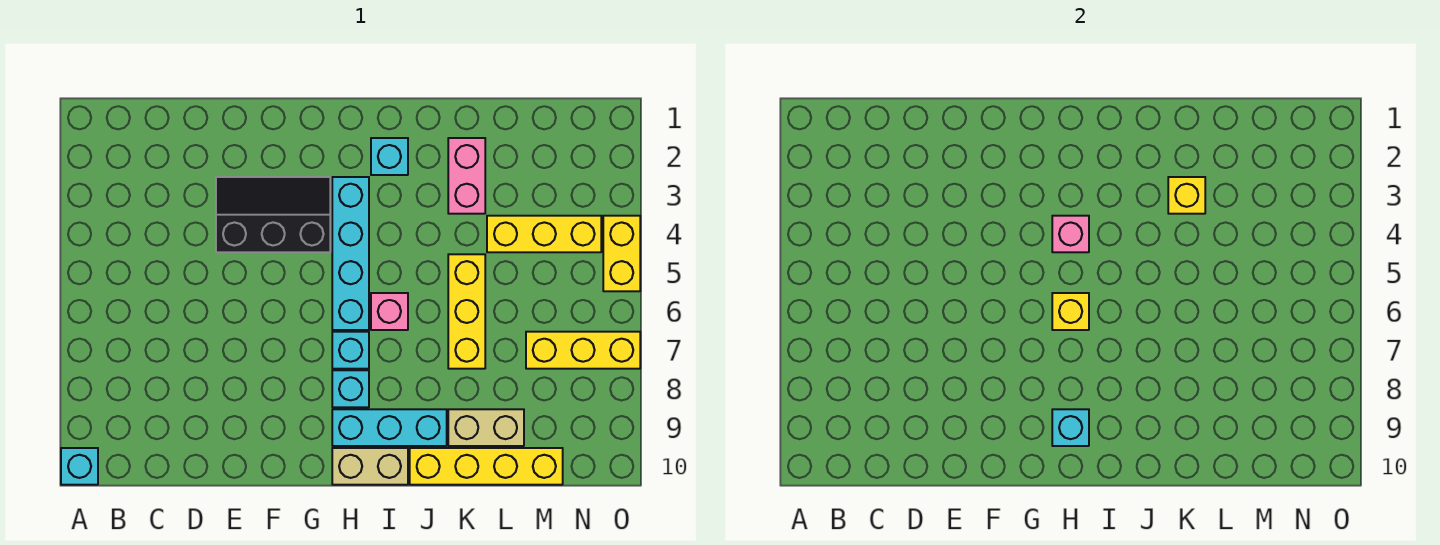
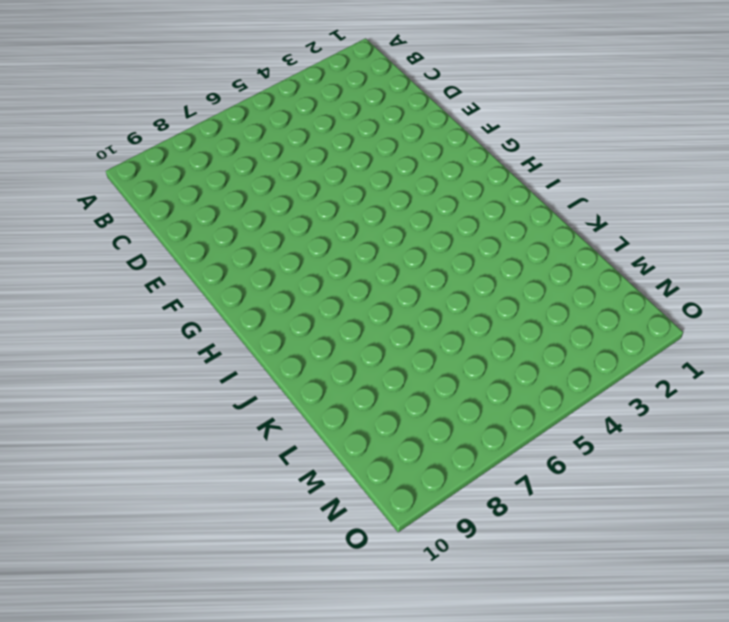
none -> cyan brick A10 level 1
none -> black slope E3:G4 level 1 top 4
none -> cyan brick H3:H6 level 1

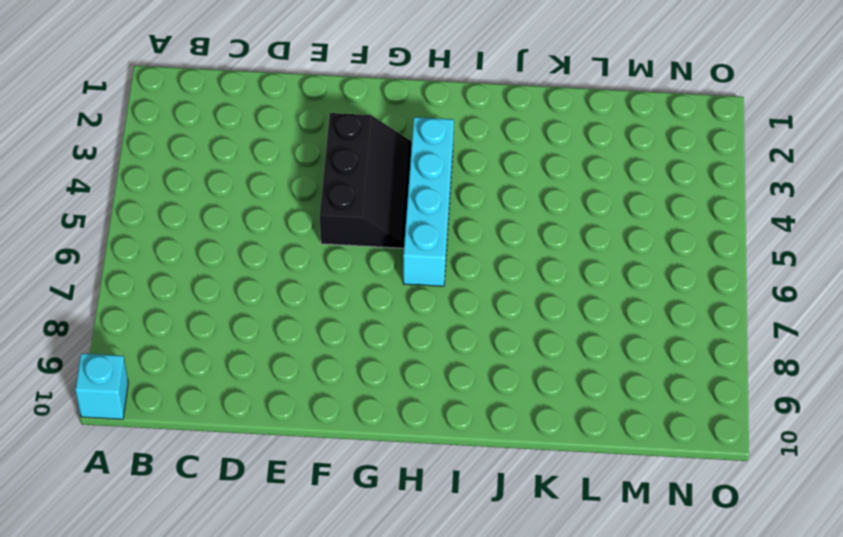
black slope F3:G5 level 1 top F -> black slope E3:G4 level 1 top 4
none -> cyan brick H7 level 1
none -> cyan brick H8 level 1
none -> cyan brick H9:J9 level 1

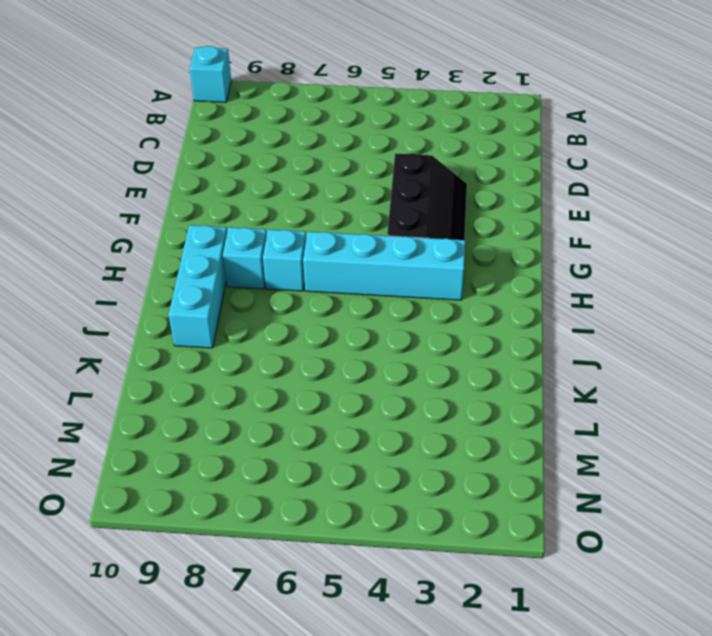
none -> tan brick H10:I10 level 1
none -> cyan brick I2 level 1
none -> pink brick I6 level 1

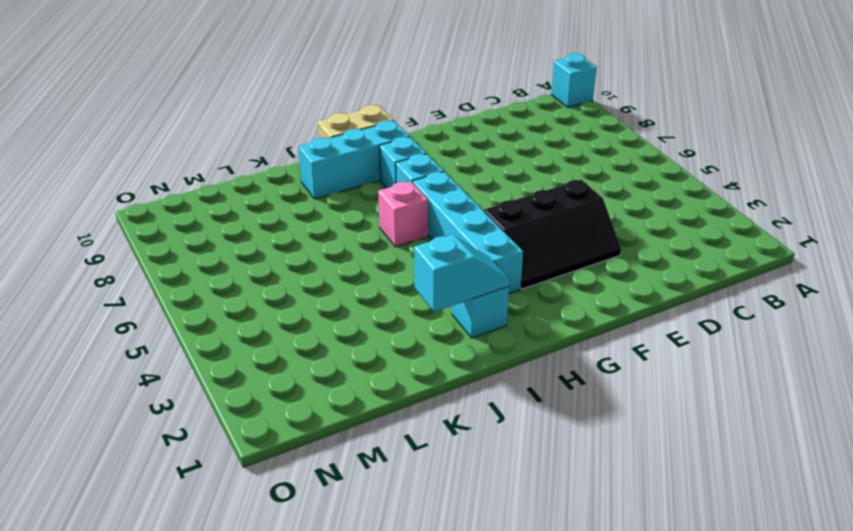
cyan slope I2:J2 level 2 top J -> none
none -> yellow brick J10:M10 level 1
none -> pink brick K2:K3 level 1
none -> yellow brick K5:K7 level 1

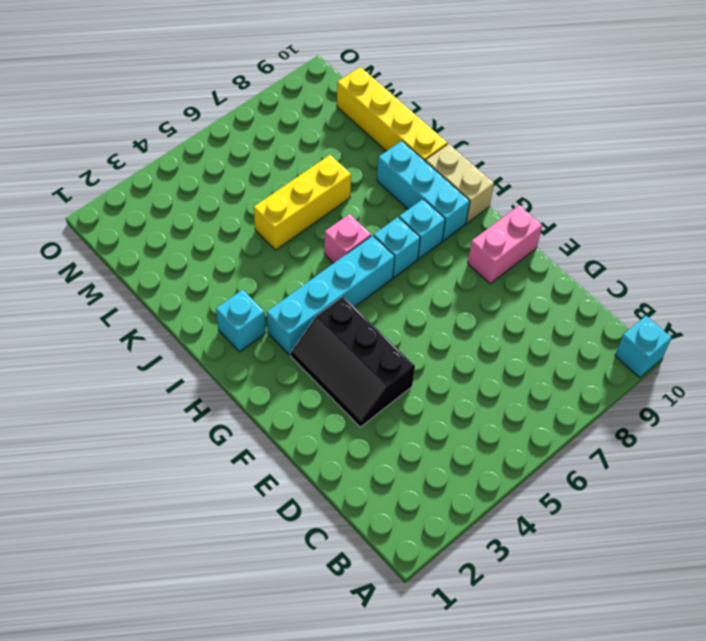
pink brick F9:F10 level 1 -> pink brick K2:K3 level 1
none -> tan brick K9:L9 level 1
none -> yellow brick L4:N4 level 1
none -> yellow brick M7:O7 level 1

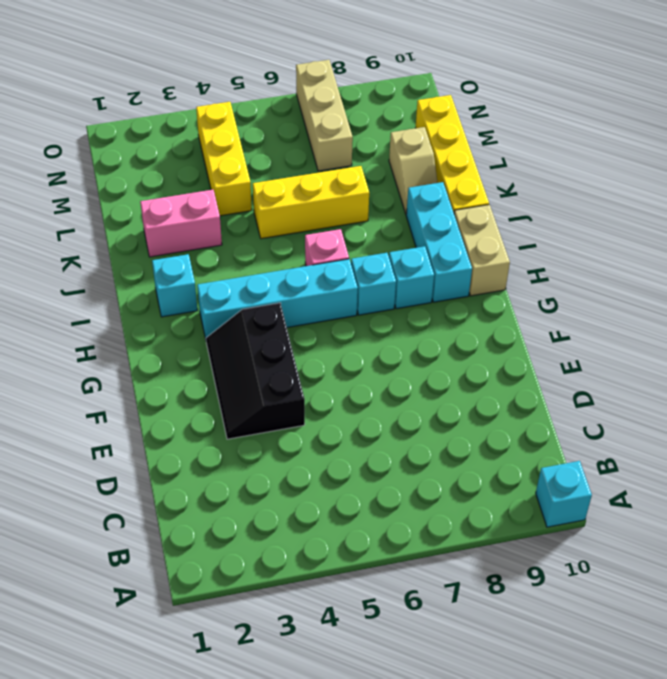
tan slope K9:L9 level 1 top L -> tan brick K9:L9 level 1
tan brick M7:O7 level 1 -> yellow brick M7:O7 level 1
none -> yellow brick O4:O5 level 1
none -> pink brick H4 level 2
none -> yellow brick H6 level 2

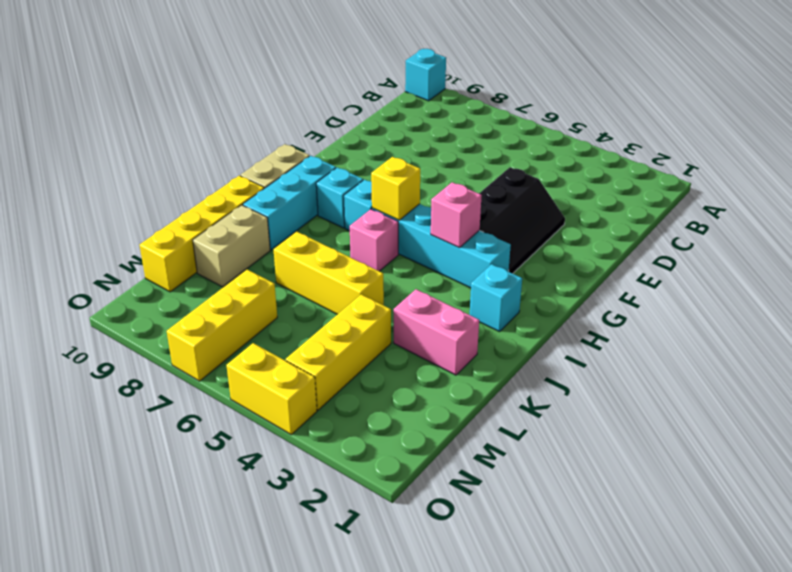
none -> cyan brick H9 level 2
none -> yellow brick K3 level 2

